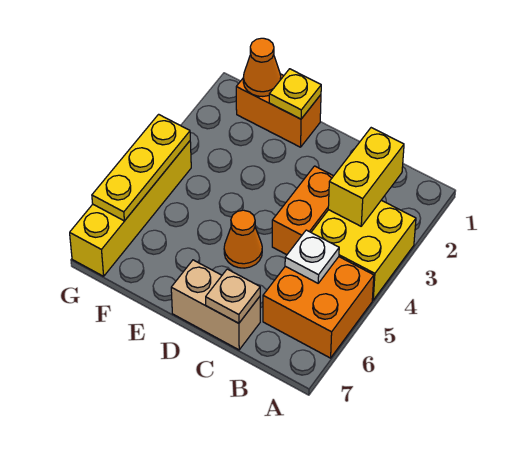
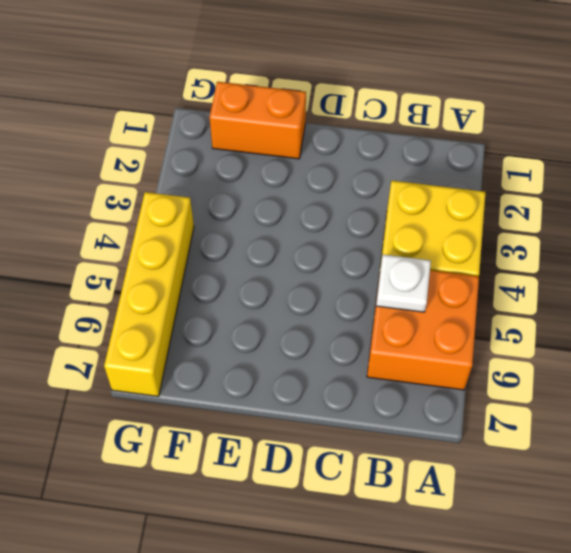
none -> orange brick C3:C4 level 1
none -> tan brick C7:D7 level 1
none -> orange cone D5 level 1

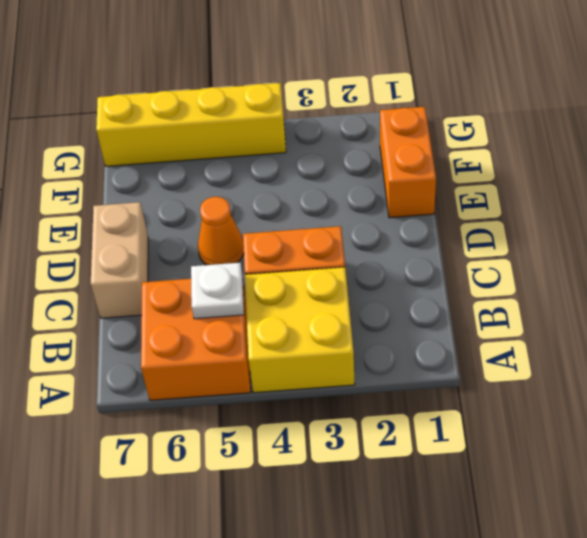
none -> yellow brick B2:B3 level 2
none -> tan plate C7 level 2
none -> yellow plate E1 level 2

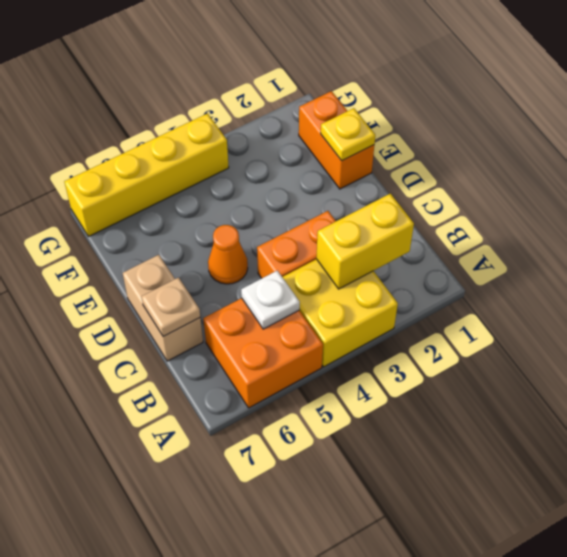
none -> orange cone F1 level 2
none -> yellow plate G4:G6 level 2

